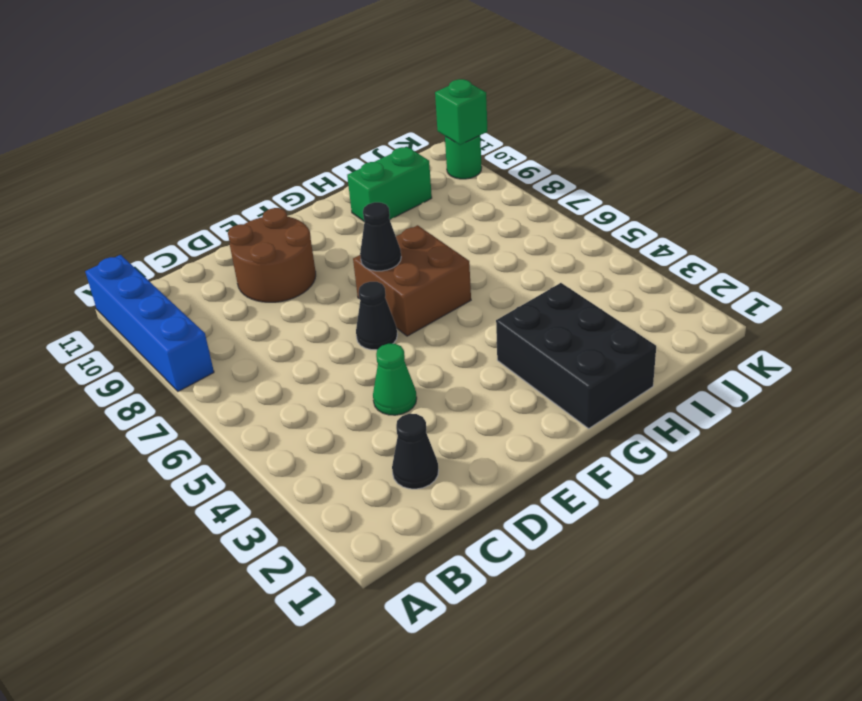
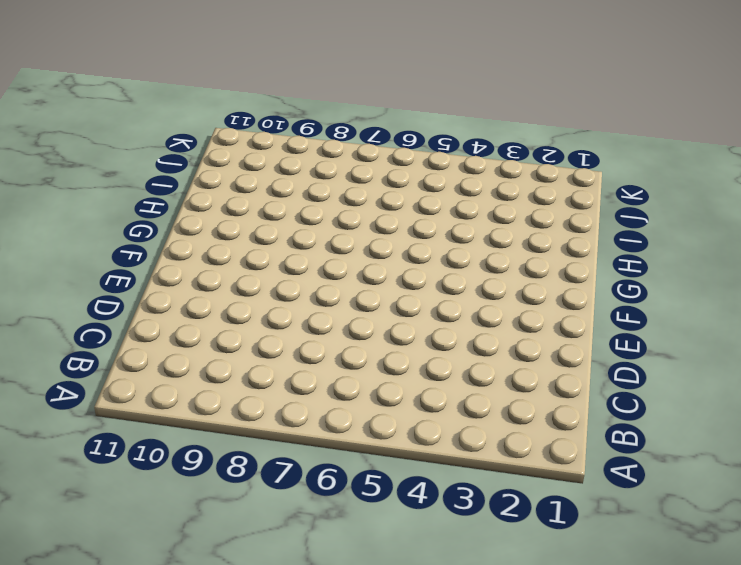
none -> blue brick A8:A11 level 1
none -> black cone C2 level 1

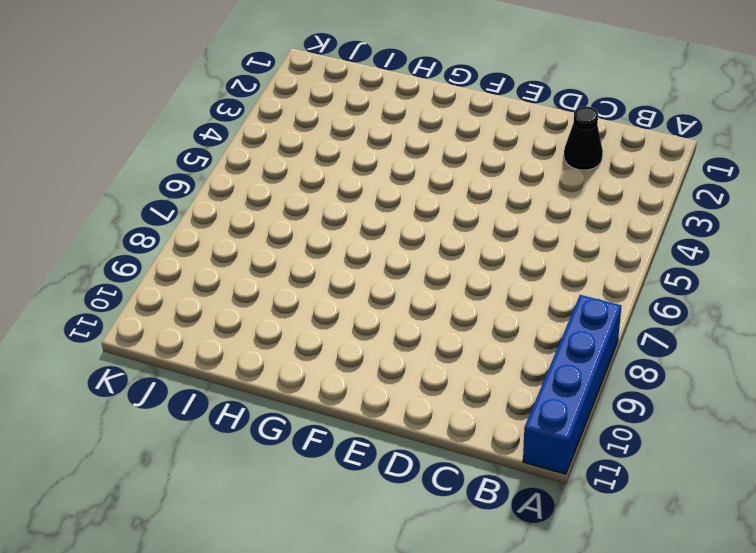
none -> green cone D4 level 1
none -> brown round brick D9:E10 level 1

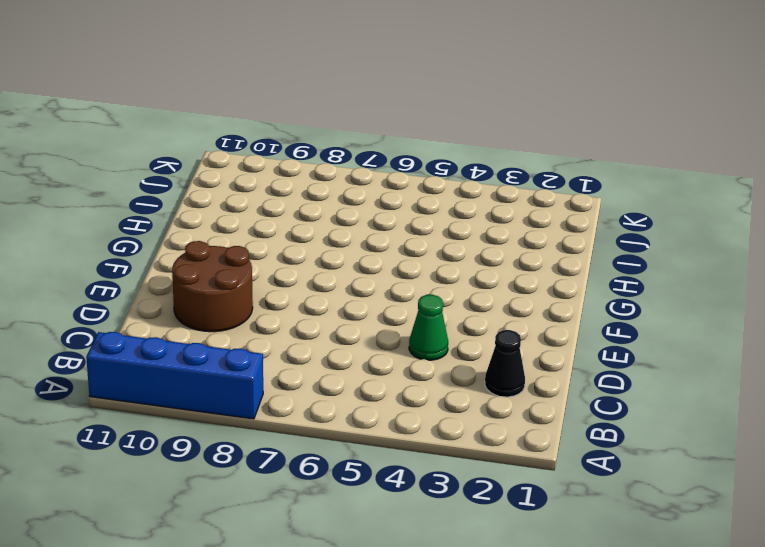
none -> black cone E6 level 1
none -> brown brick F6:G7 level 1

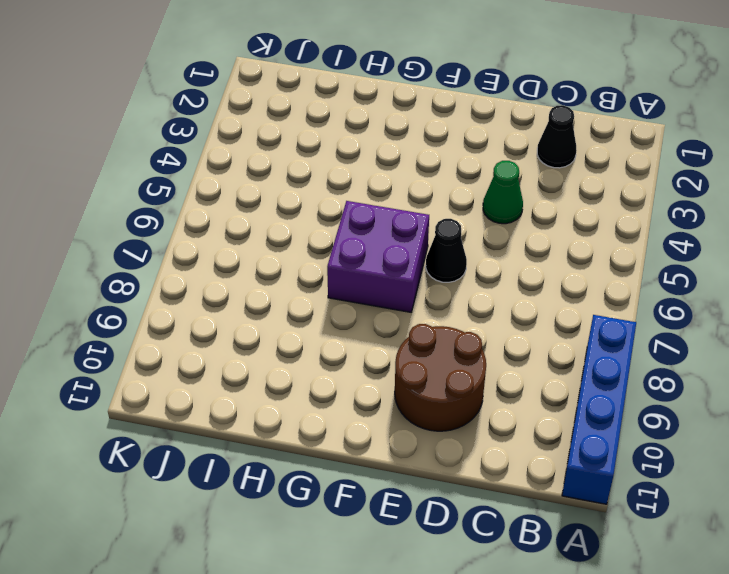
purple brick F6:G7 level 1 -> brown brick F6:G7 level 1
none -> black brick G1:H3 level 1
none -> green brick H10:I10 level 1

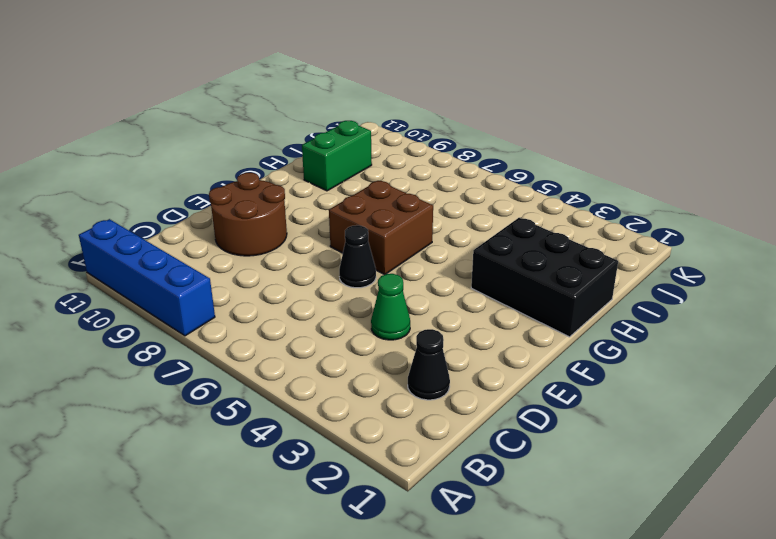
none -> green round brick K10 level 1
none -> black cone F7 level 2

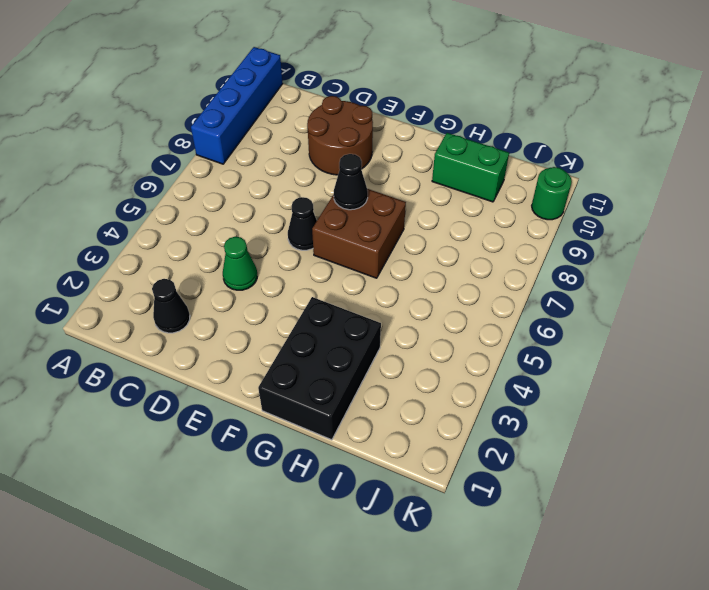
none -> green brick K10 level 2

